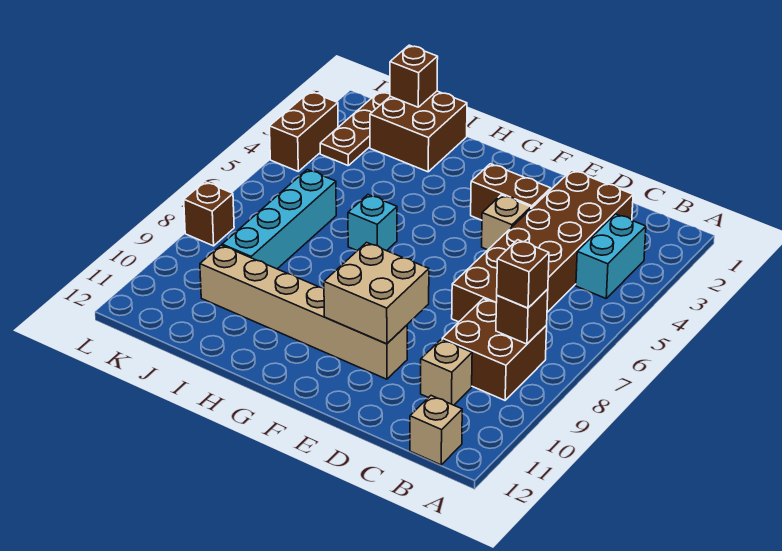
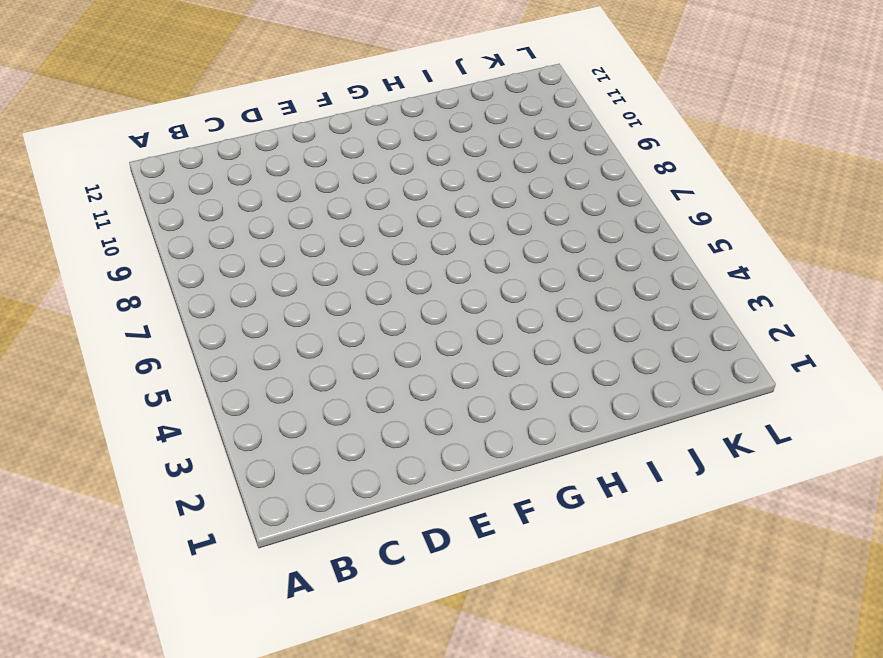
none -> cyan brick B3:B4 level 1
none -> brown brick B8:C9 level 1
none -> tan brick B12 level 1

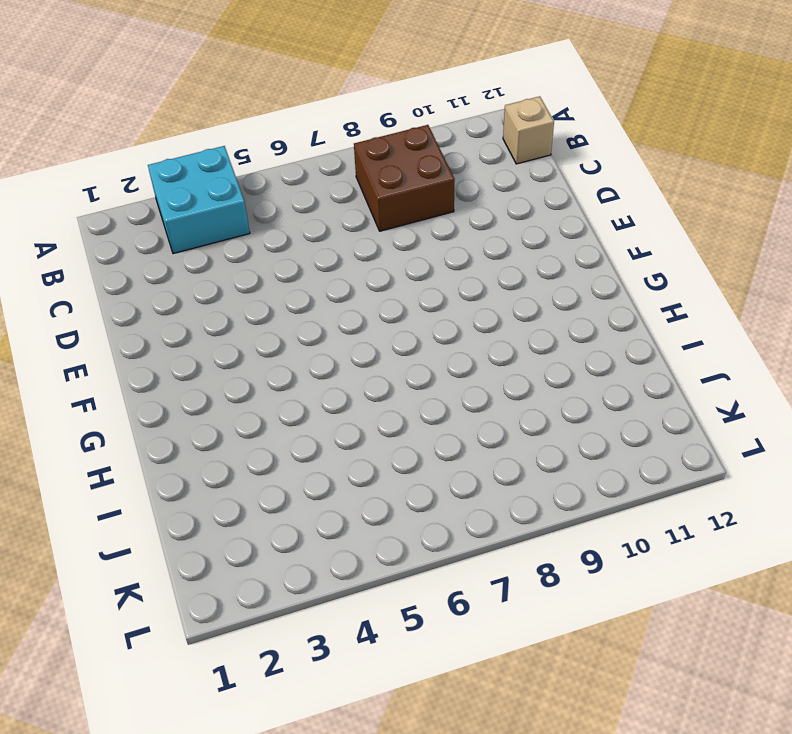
cyan brick A3:B4 level 1 -> cyan brick B3:B4 level 1
none -> brown brick C2:D7 level 1
none -> tan brick C10 level 1
none -> brown brick E3:F3 level 1

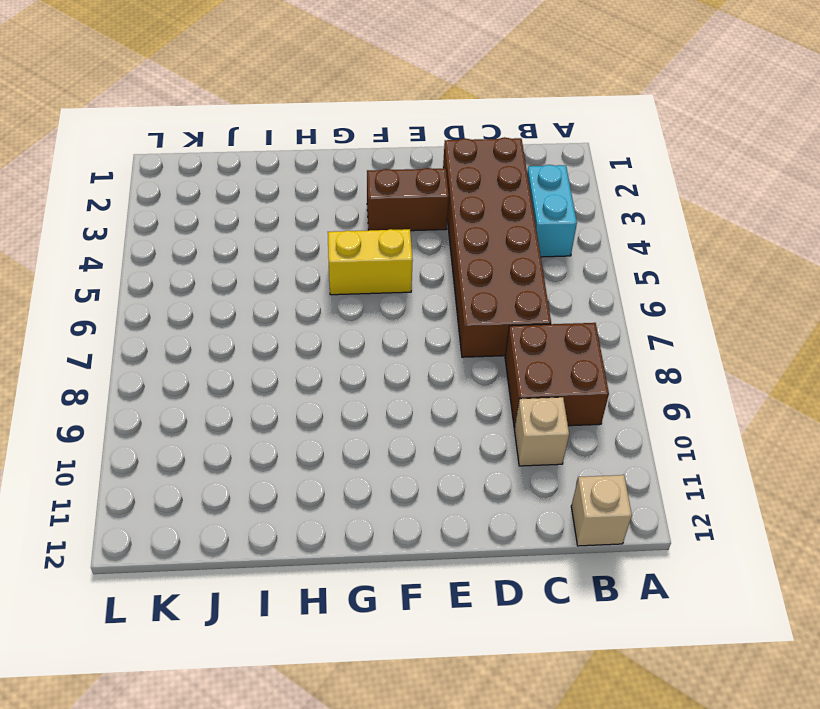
yellow brick F5:G5 level 1 -> none
none -> tan brick E4 level 1
none -> tan brick E10:J10 level 1
none -> cyan brick H6 level 1

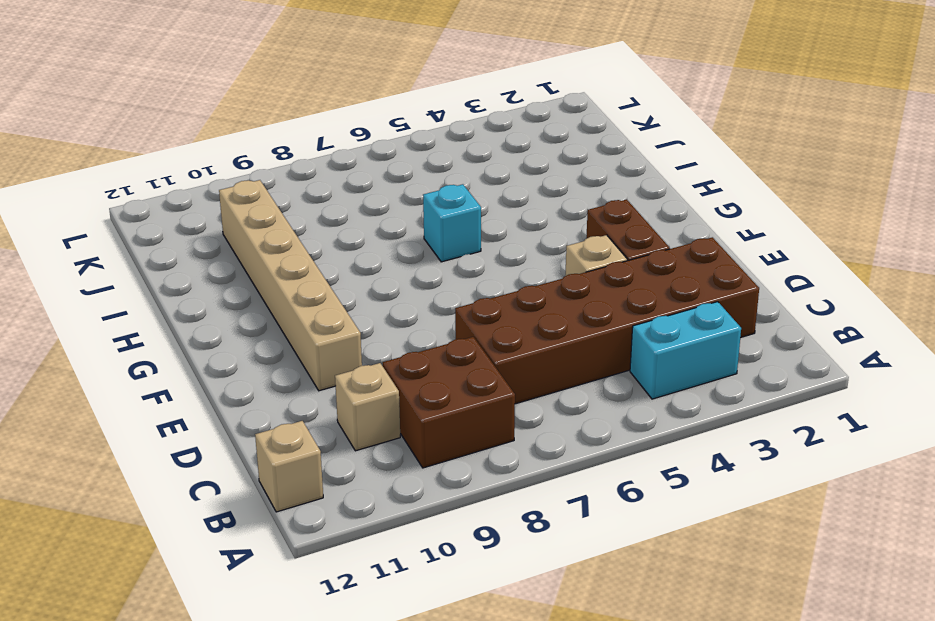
none -> brown brick I1:J2 level 1
none -> cyan brick J6:J9 level 1
none -> brown plate K1:K3 level 1

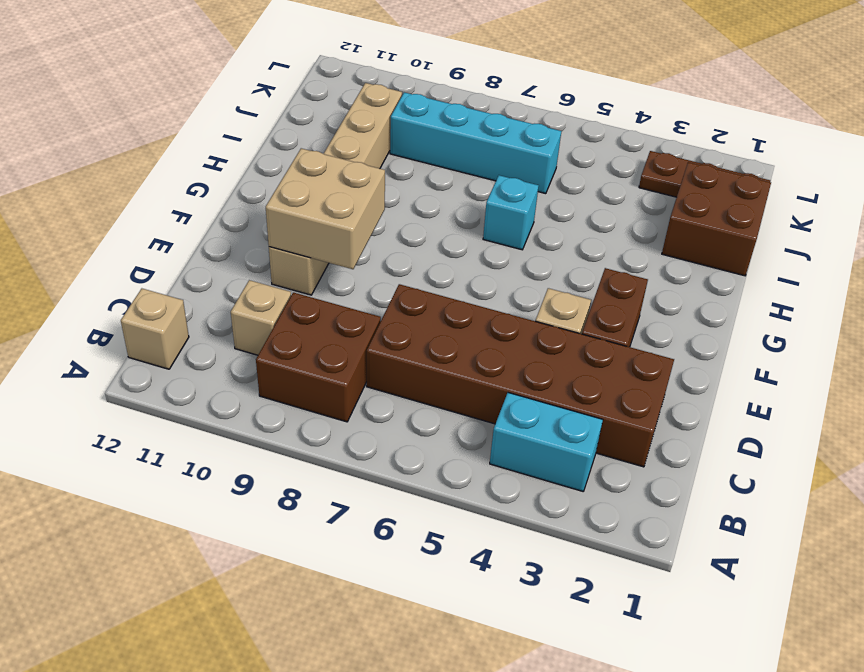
none -> brown brick L3:L4 level 1
none -> brown brick L8 level 1
none -> brown brick B8 level 2

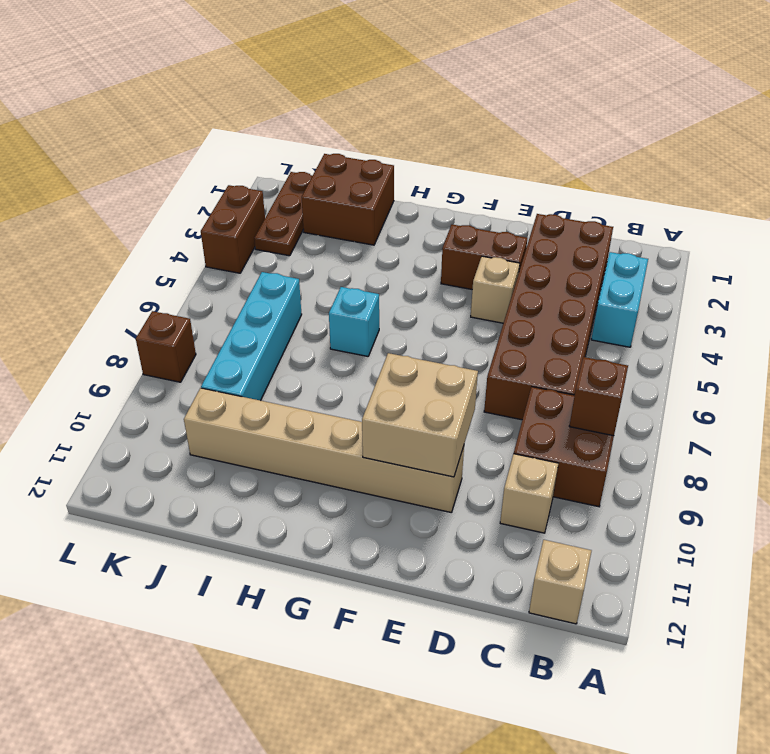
none -> brown brick J1 level 2
none -> brown brick B8 level 3

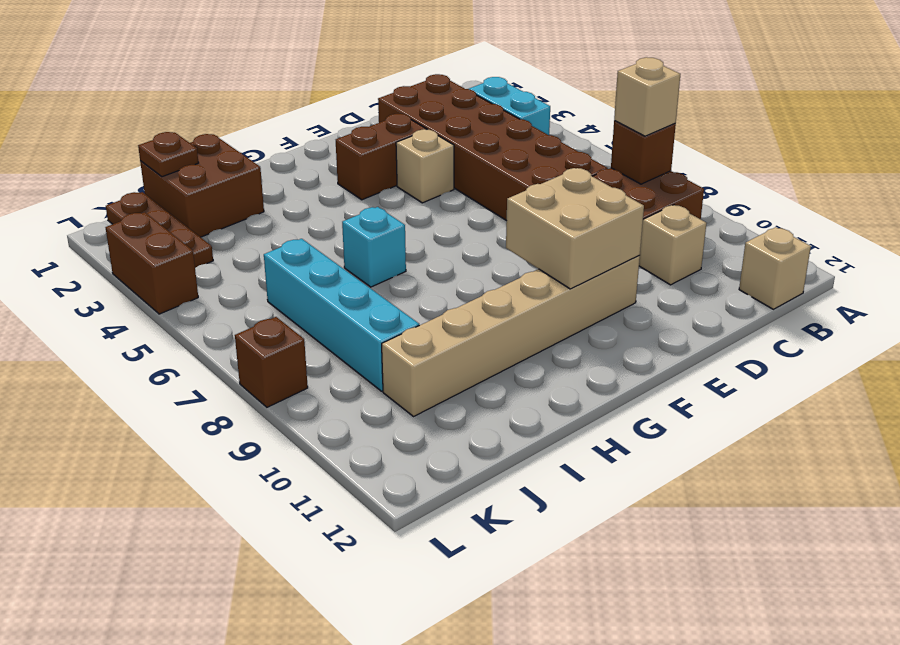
tan brick B8 level 3 -> brown brick B8 level 3
brown plate J1 level 2 -> brown brick J1 level 2

